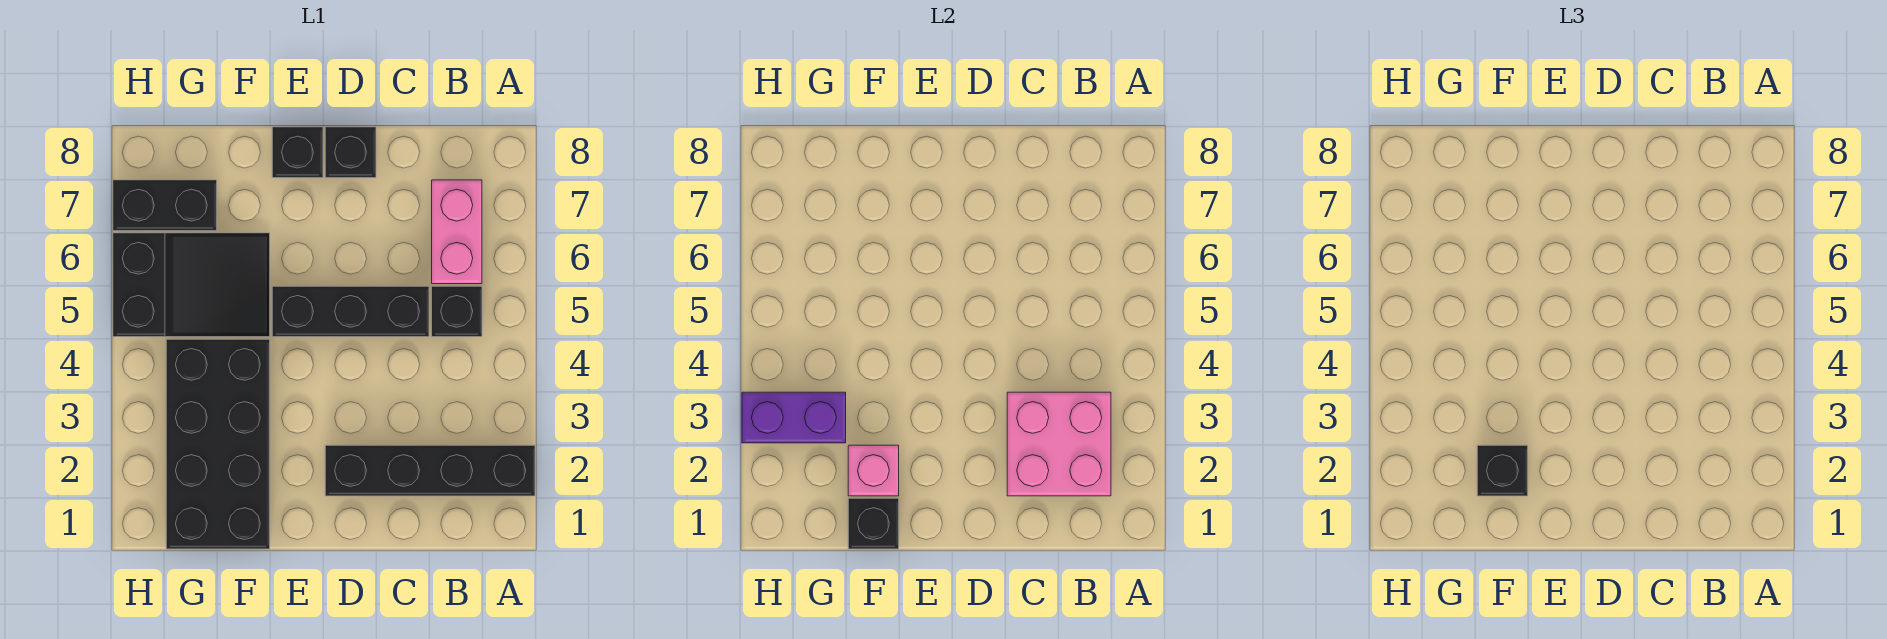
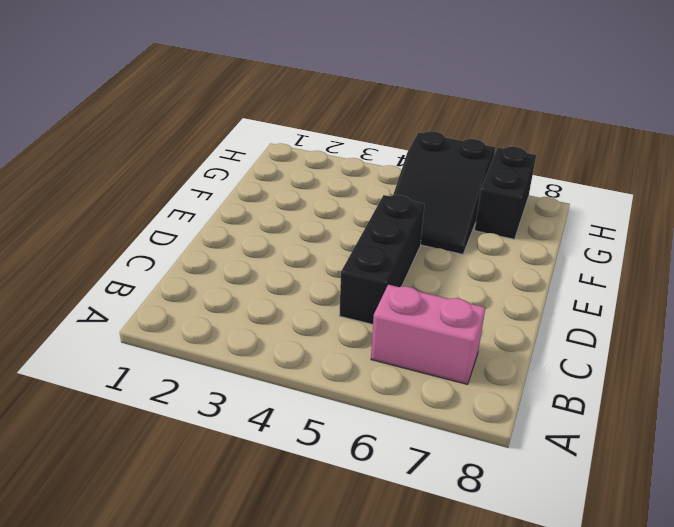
none -> black brick A2:D2 level 1
none -> black brick B5 level 1
none -> black brick D8 level 1

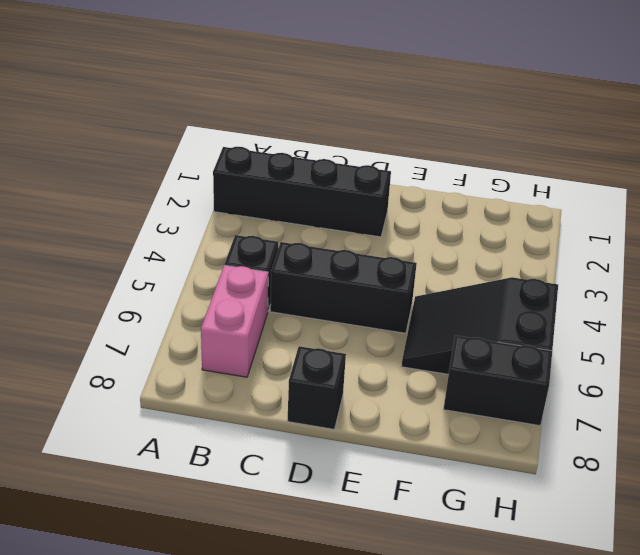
none -> black brick E8 level 1
none -> black brick F1:G4 level 1
none -> pink brick B2:C3 level 2

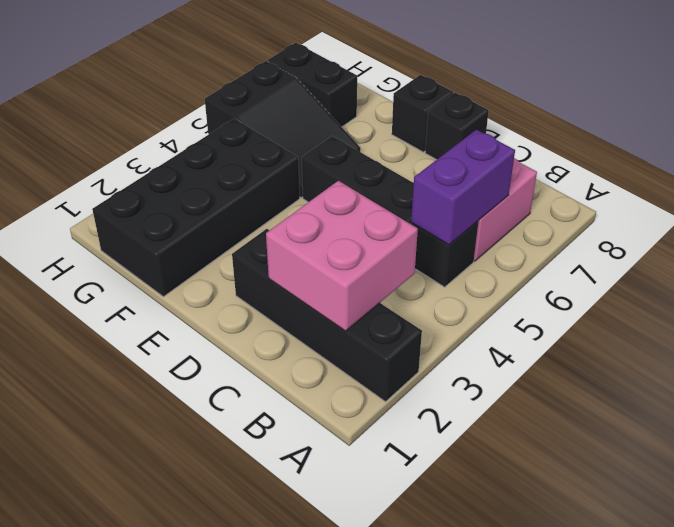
purple brick B5:B6 level 2 -> purple brick G3:H3 level 2
none -> black brick F1 level 2
none -> pink brick F2 level 2
none -> black brick F2 level 3

